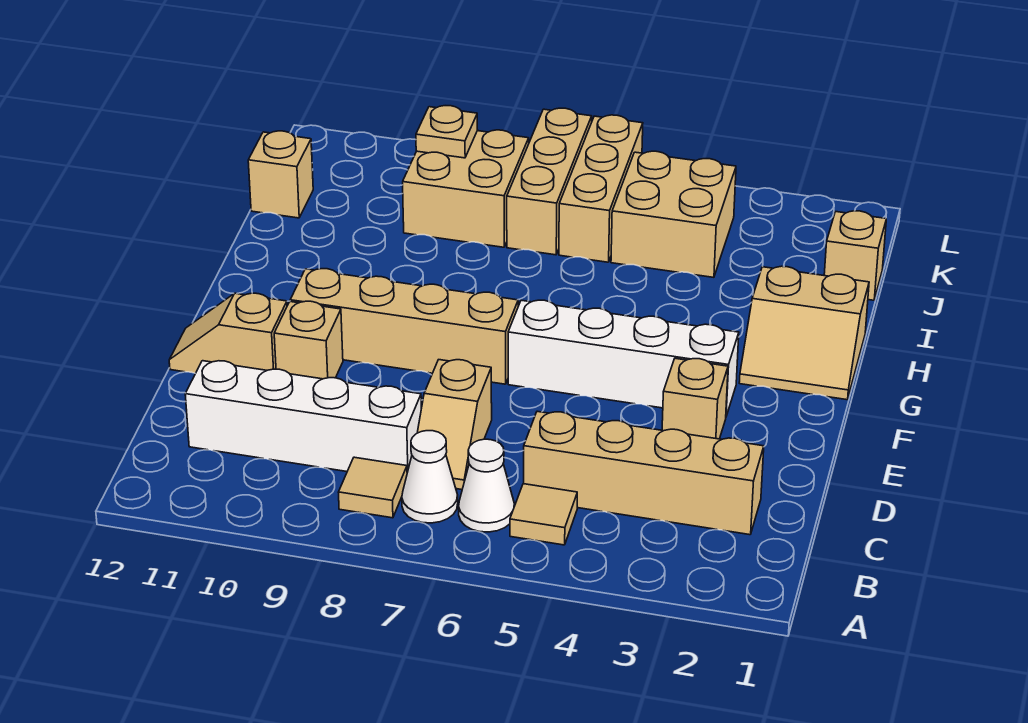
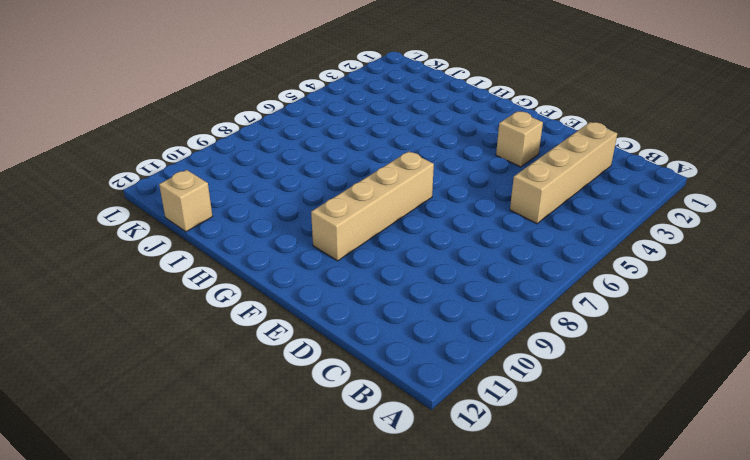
none -> tan tile B5 level 1
none -> white cone B6 level 1
none -> white cone B7 level 1

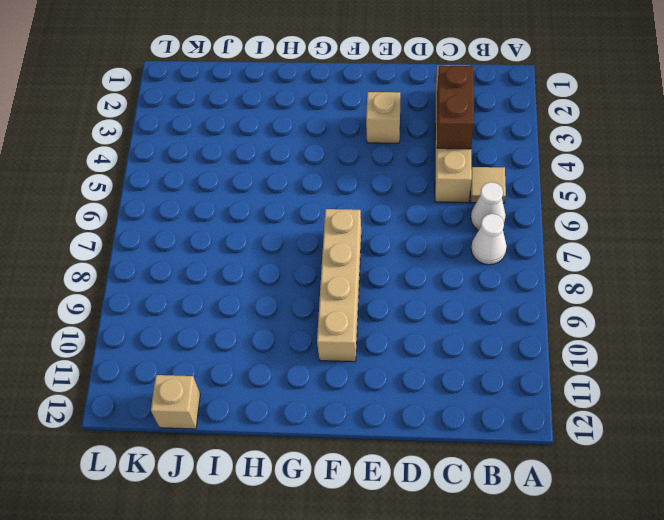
brown brick C3:C4 level 2 -> none
none -> tan tile B8 level 1
none -> tan slope C7:D7 level 1 top D
none -> white brick C8:C11 level 1

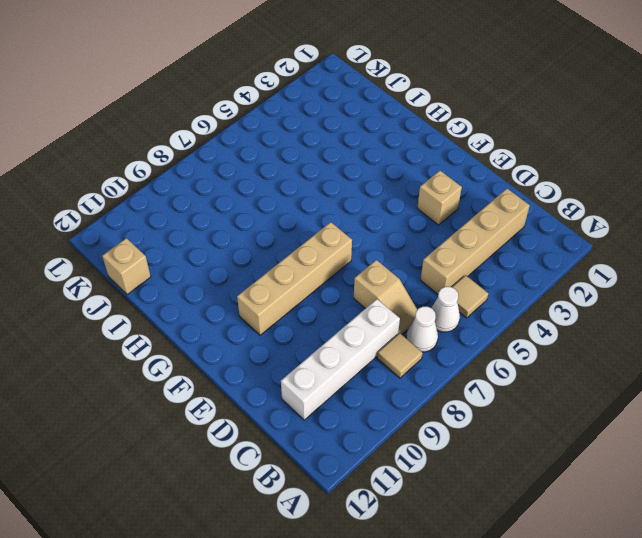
none -> tan brick E10 level 1
none -> tan slope E11:E12 level 1 top 11
none -> white brick F3:F6 level 1

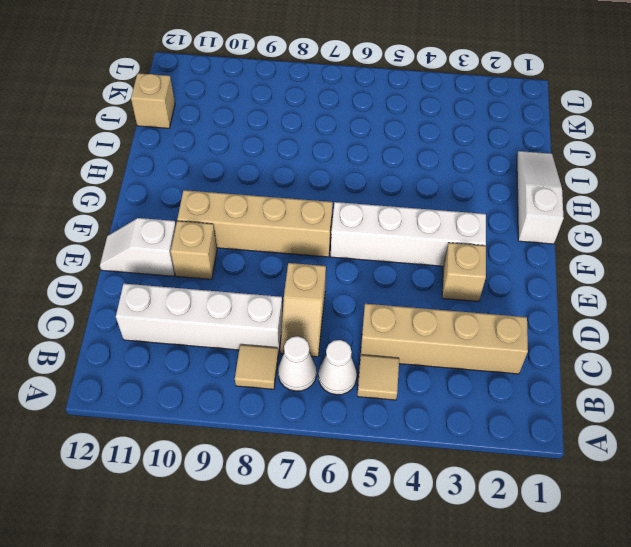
white slope E11:E12 level 1 top 11 -> tan slope E11:E12 level 1 top 11
white slope G1:I1 level 1 top G -> tan slope G1:H2 level 1 top H
none -> tan brick J1 level 1
none -> tan brick J4:K5 level 1
none -> tan brick J6:L6 level 1

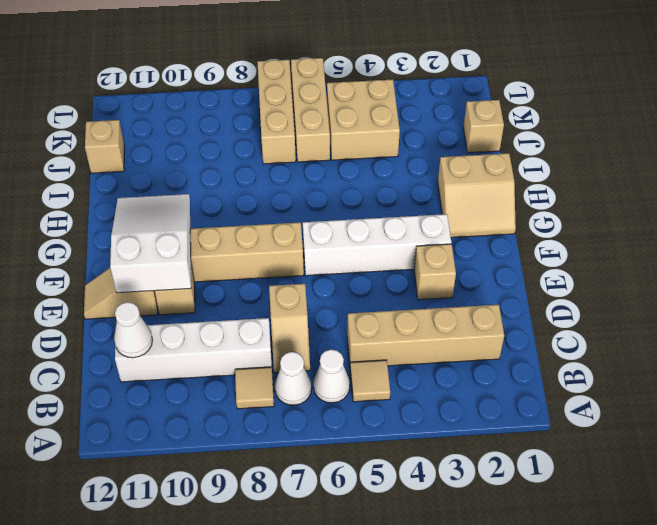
white cone C11 level 2 -> none
white slope E10:G11 level 2 top E -> none
none -> tan brick J8:K9 level 1
none -> tan plate K9 level 2

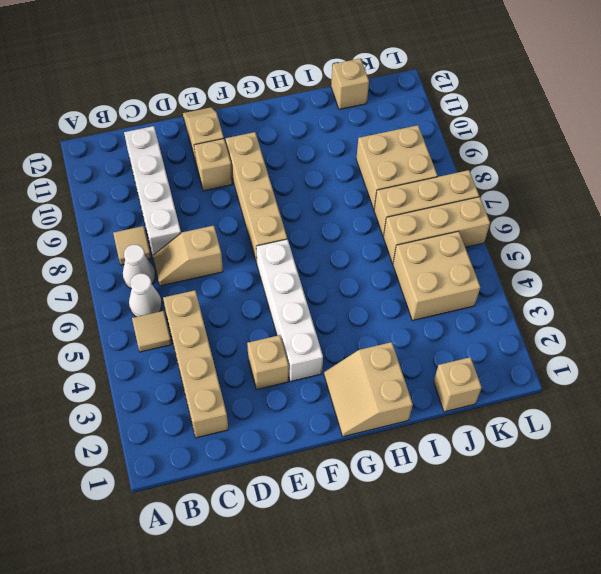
none -> tan plate K9 level 2

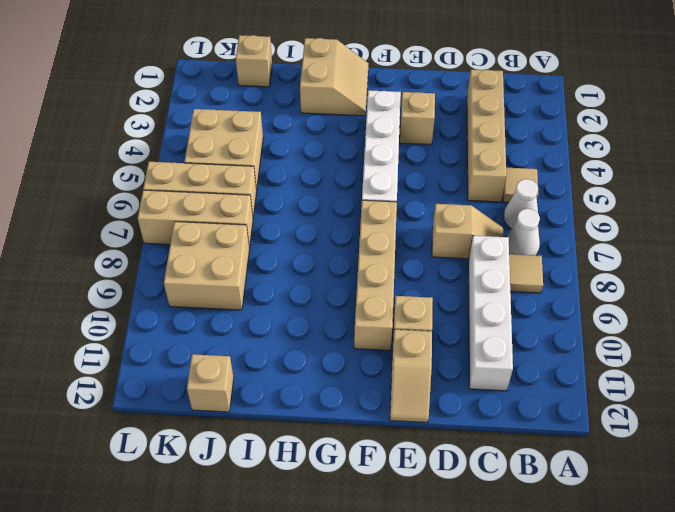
none -> tan plate K9 level 2

